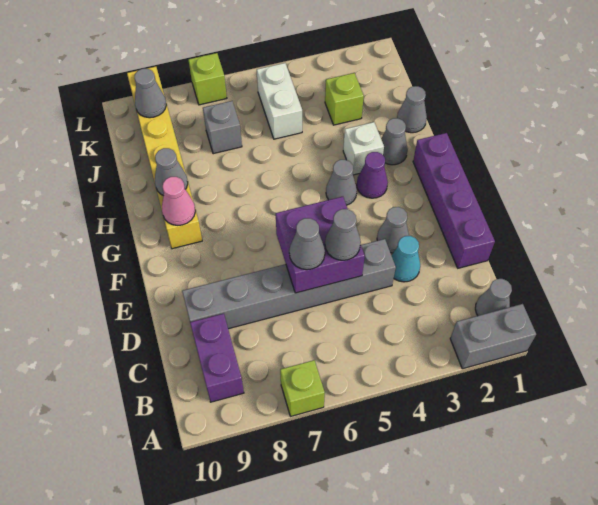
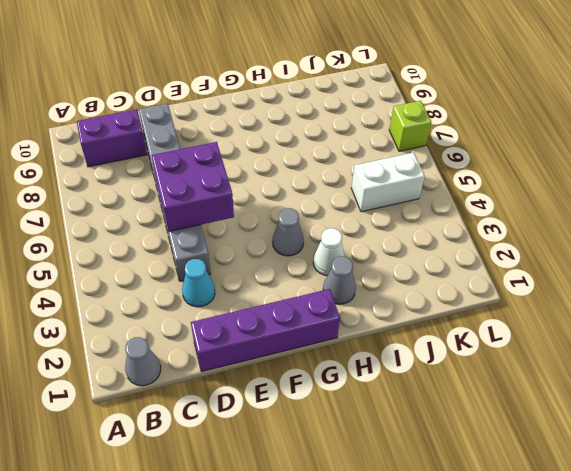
white cone H3 level 1 -> white brick H3 level 1
none -> grey brick A1:A2 level 1
none -> lime brick A7 level 1
none -> grey cone E3 level 1

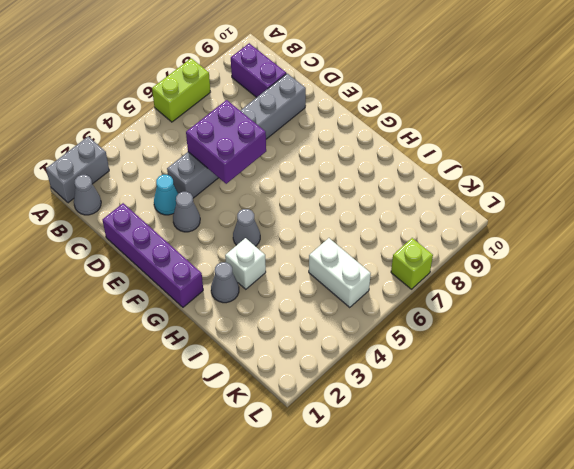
lime brick A6:A7 level 1 -> lime brick A7 level 1
none -> purple cone G3 level 1
none -> yellow brick G9:L9 level 1
none -> grey cone I1 level 1

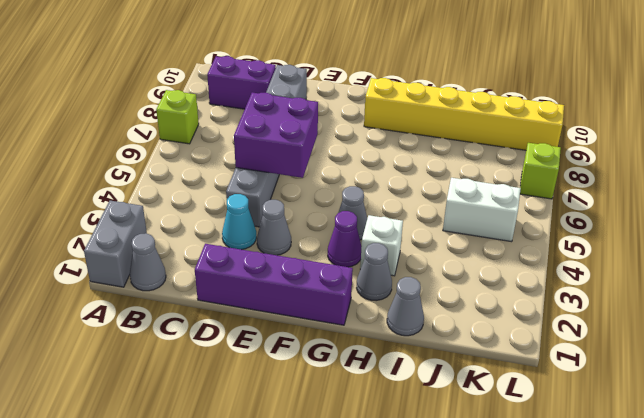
none -> lime brick J3 level 1
none -> grey brick J7 level 1
none -> pink cone G9 level 2

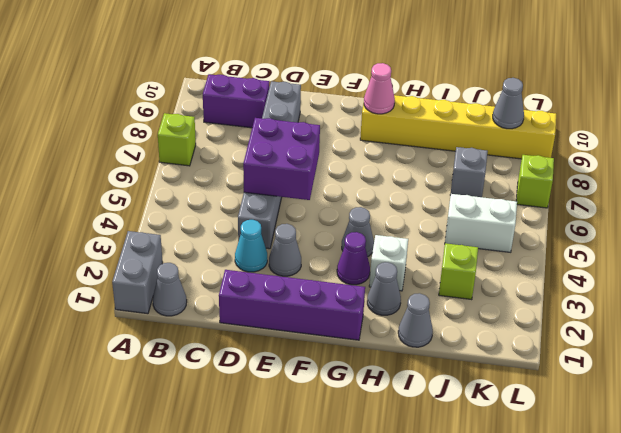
none -> grey cone H9 level 2
none -> grey cone D5 level 3
none -> grey cone D6 level 3

